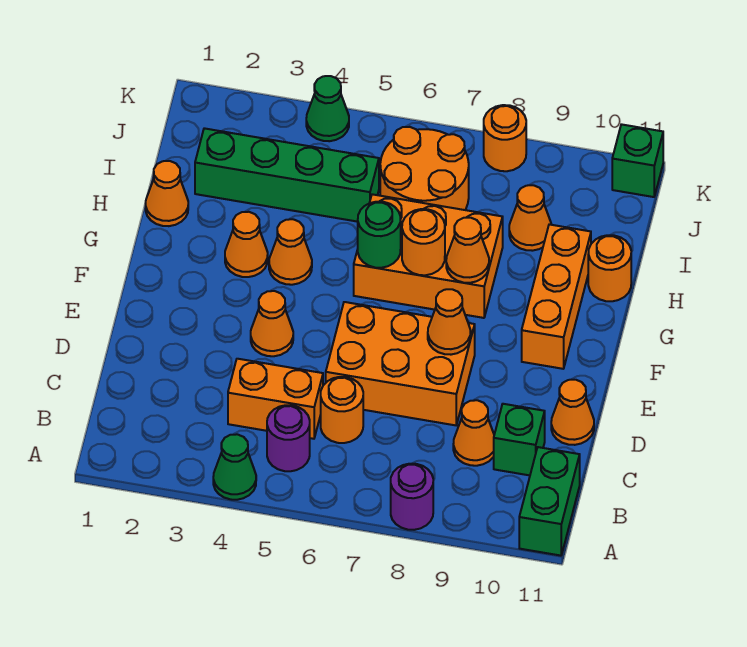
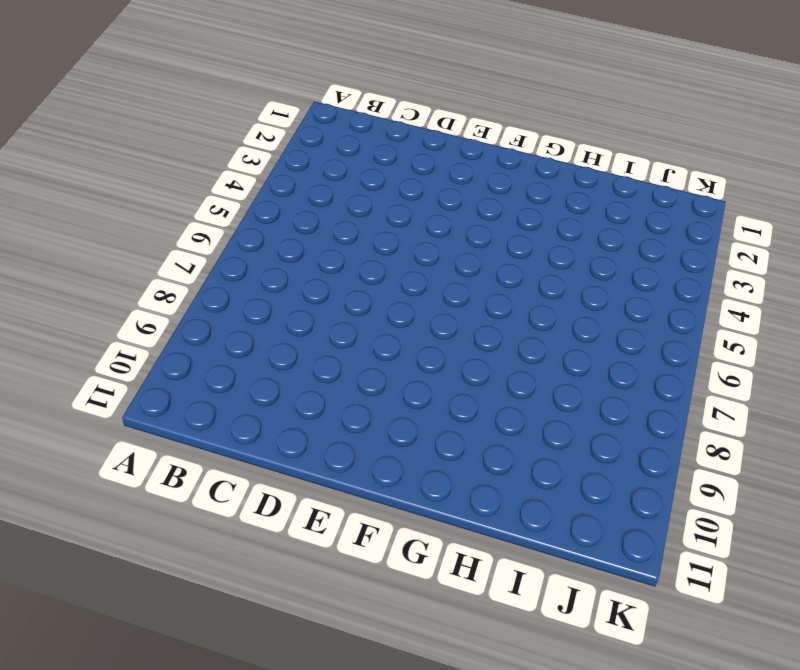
none -> green cone A4 level 1
none -> purple round brick A8 level 1
none -> green brick A11:B11 level 1

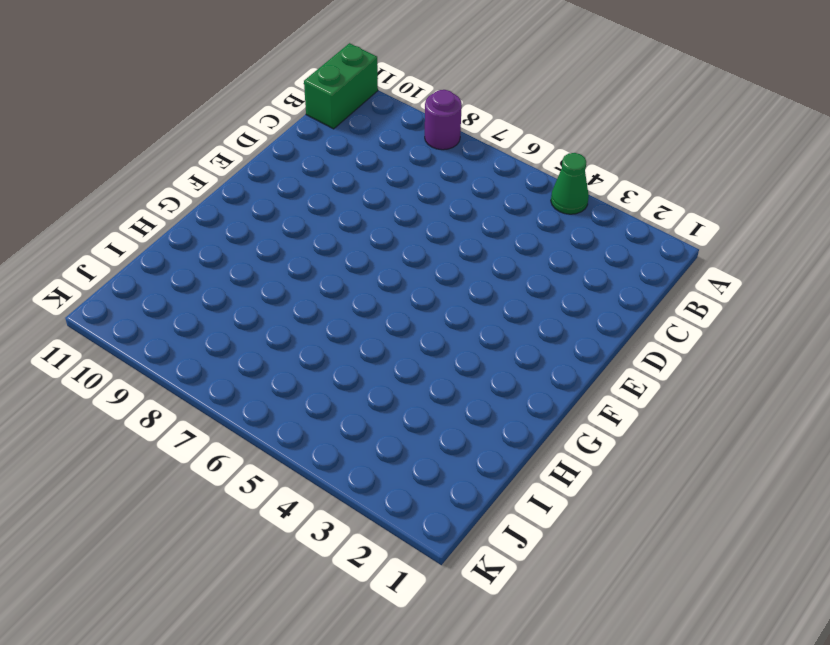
none -> purple round brick B5 level 1
none -> orange brick C4:C5 level 1
none -> orange round brick C6 level 1

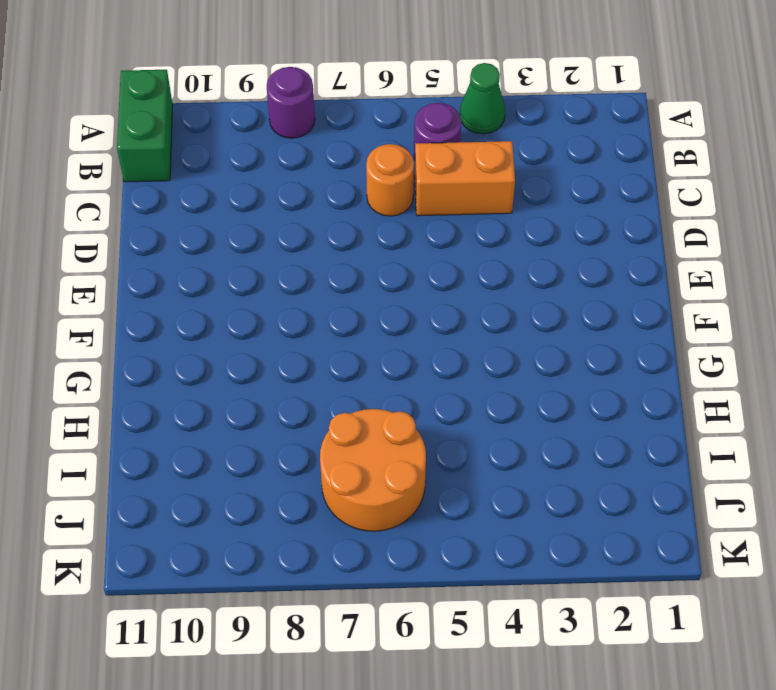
none -> orange cone C9 level 1
none -> green brick C10 level 1
none -> orange brick D6:E8 level 1

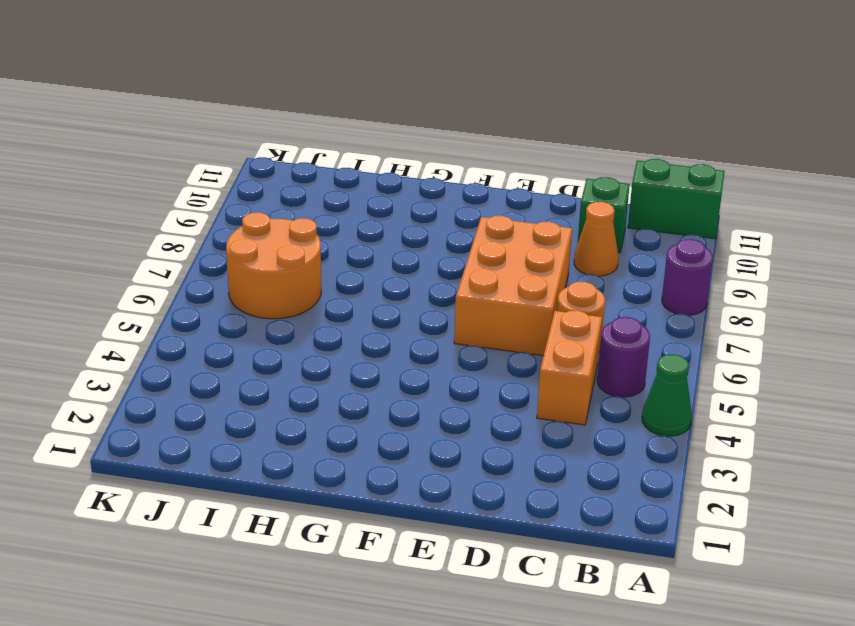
none -> orange cone D11 level 1
none -> orange cone E4 level 1
none -> orange brick F10:H10 level 1

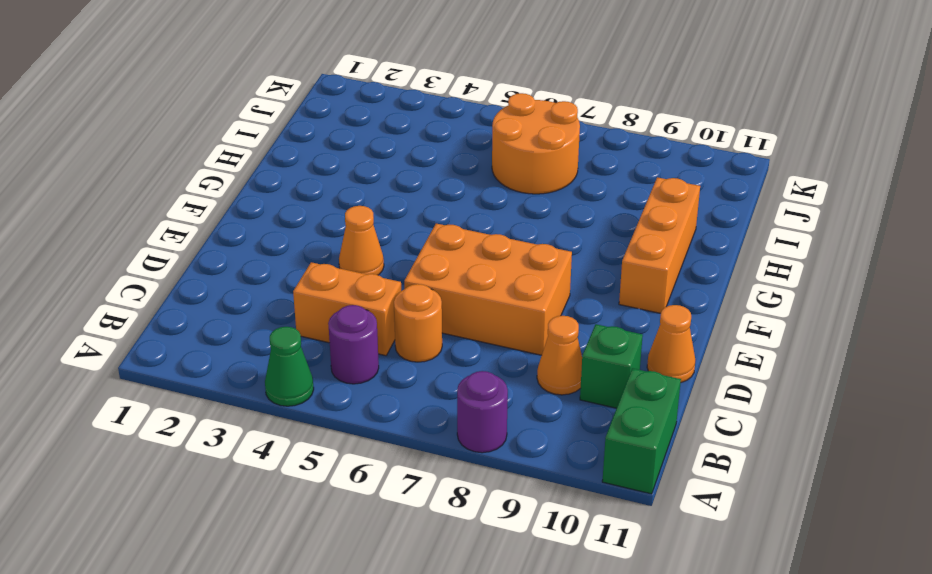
none -> orange cone G3 level 1
none -> orange cone G4 level 1
none -> orange brick G6:H8 level 1

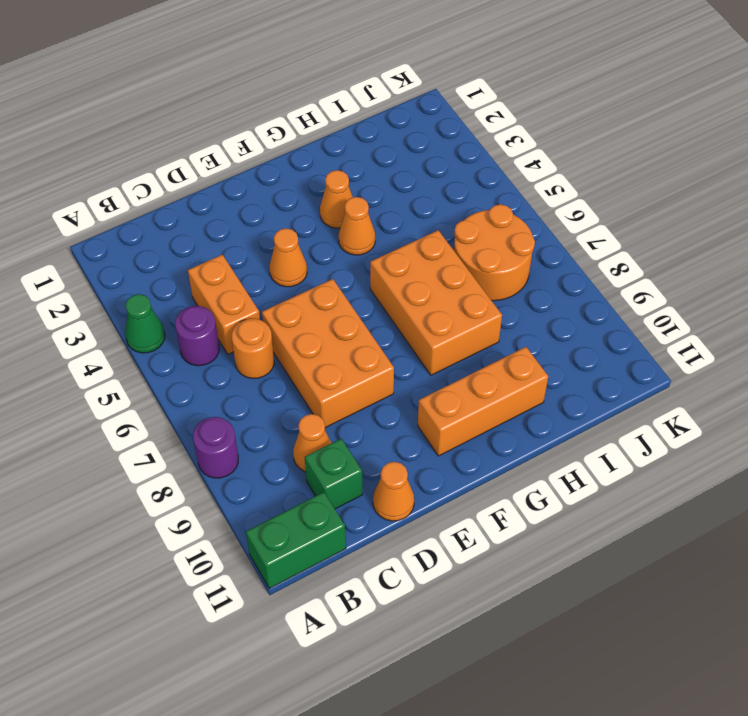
none -> orange cone H1 level 1
none -> orange round brick H11 level 1
none -> green brick I2:I5 level 1

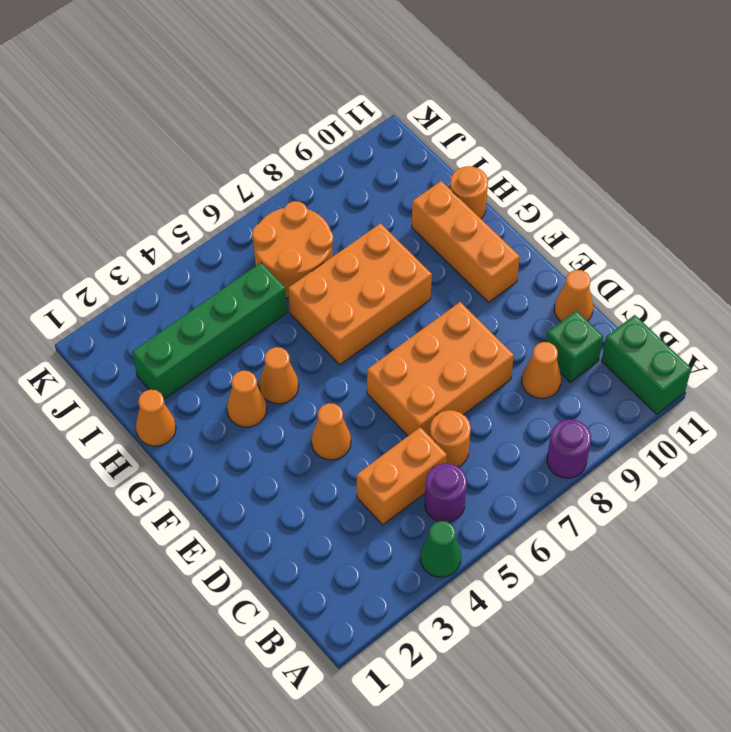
none -> orange cone I9 level 1
none -> green cone K4 level 1
none -> orange round brick K8 level 1

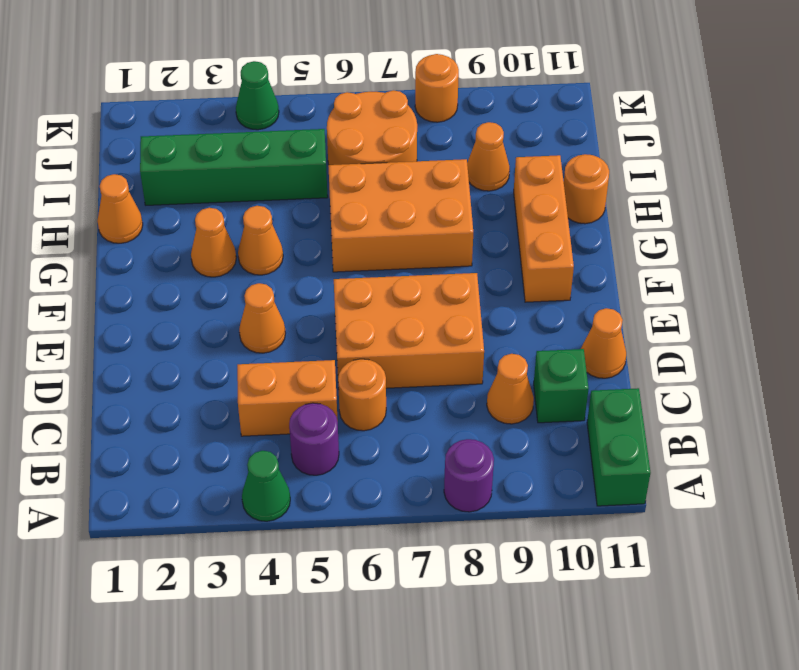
none -> green brick K11 level 1
none -> orange cone E8 level 2
none -> green round brick G6 level 2

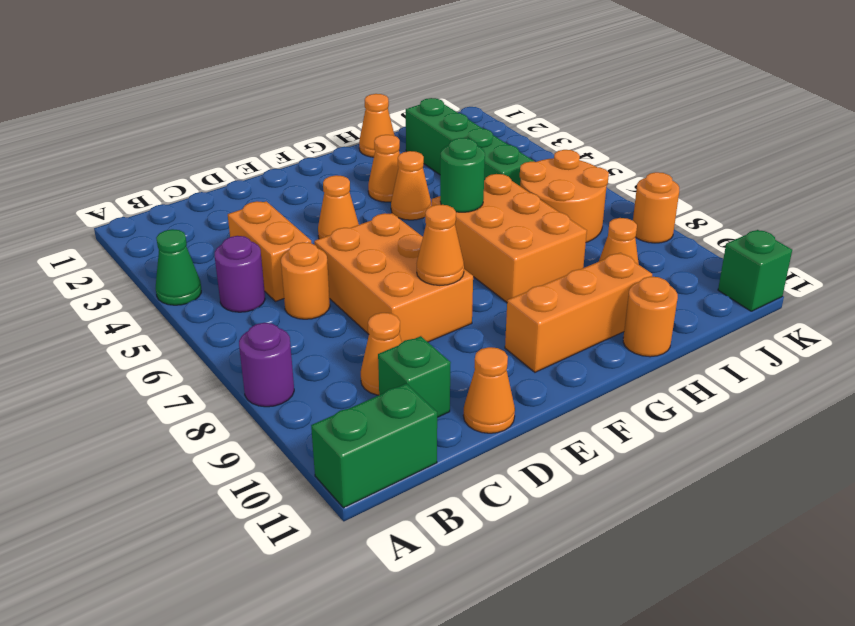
none -> green cone K4 level 1
none -> orange round brick G7 level 2
none -> orange cone G8 level 2

